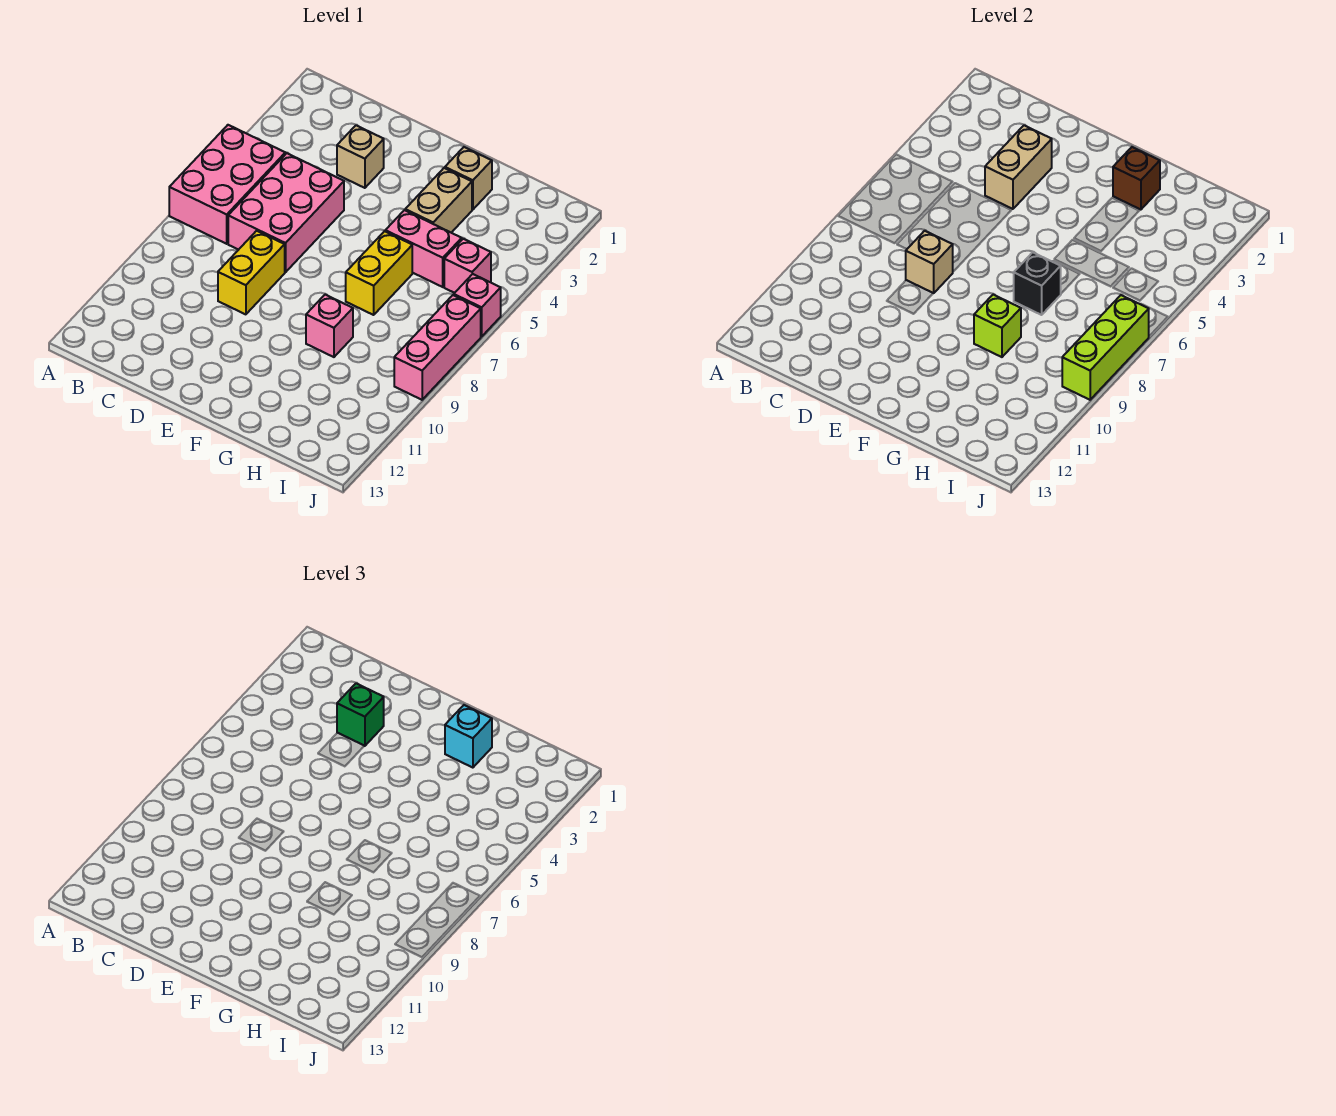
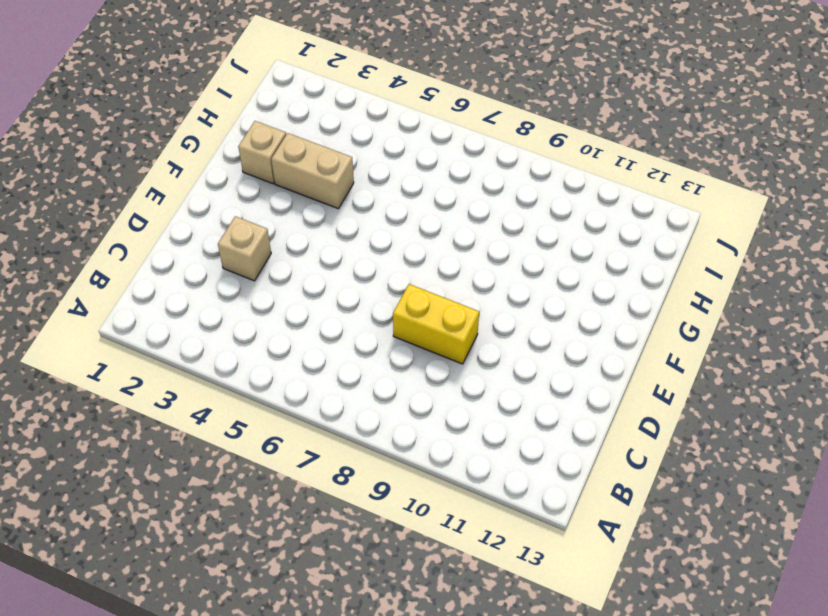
none -> pink brick A5:B7 level 1
none -> pink brick C5:D7 level 1
none -> pink brick G5:H5 level 1

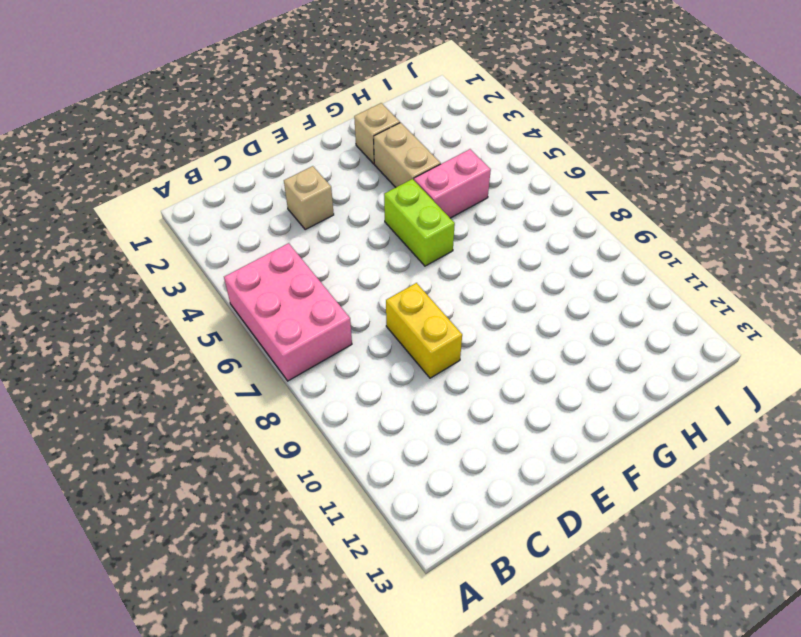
lime brick F5:F6 level 1 -> none
none -> pink brick C5:D7 level 1
none -> yellow brick G6:G7 level 1
none -> pink brick G9 level 1

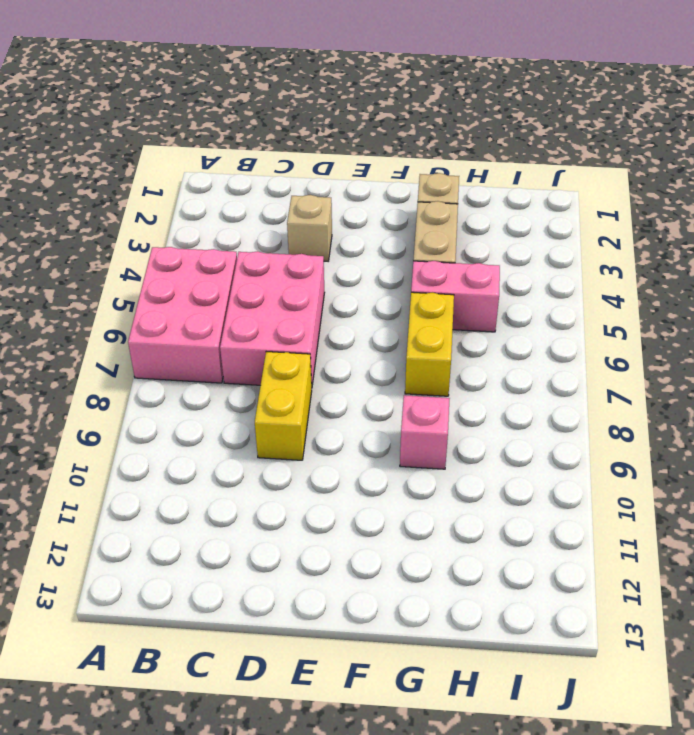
none -> pink brick I5 level 1
none -> pink brick J6 level 1
none -> pink brick J7:J9 level 1

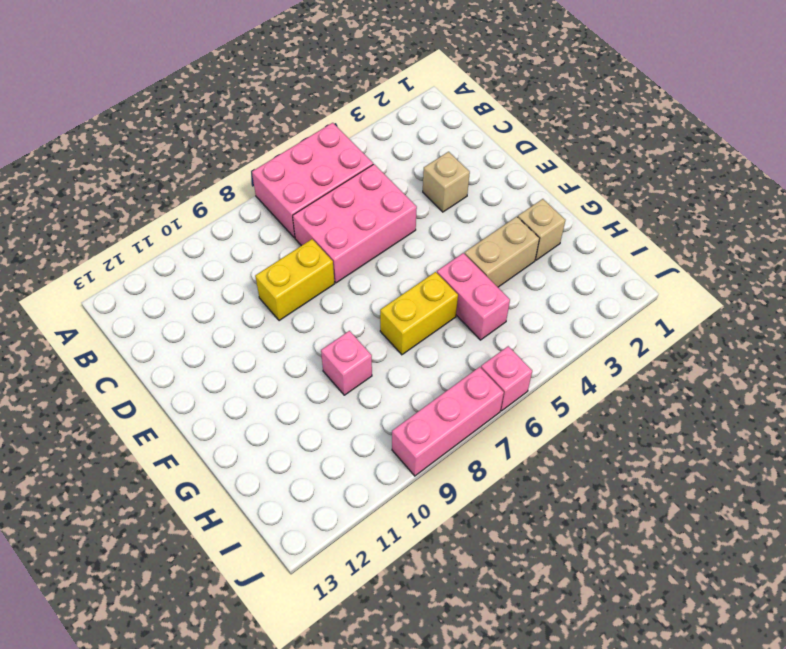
none -> pink brick I5 level 1
none -> tan brick D3:D4 level 2
none -> tan brick D8 level 2

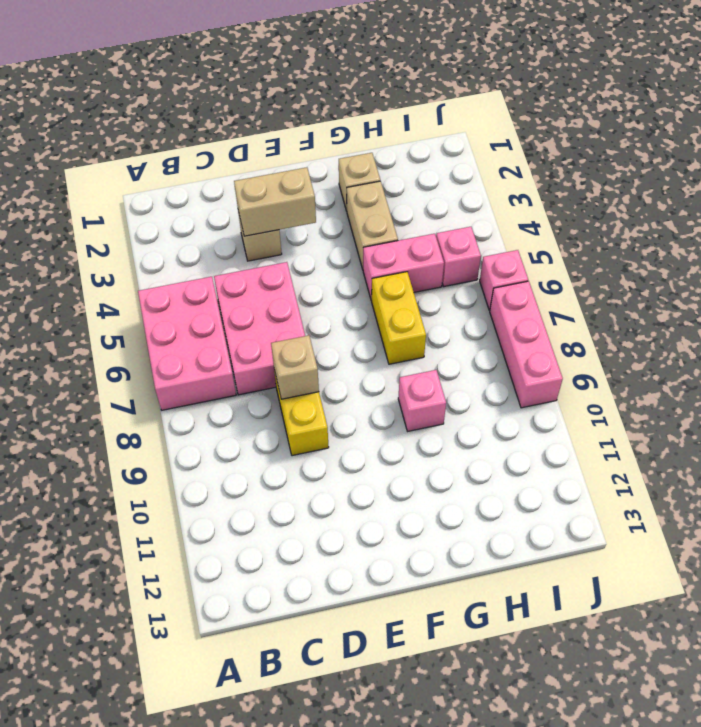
tan brick D3:E3 level 2 -> tan brick D3:D4 level 2
none -> brown brick G2 level 2
none -> black brick G7 level 2
none -> lime brick G9 level 2

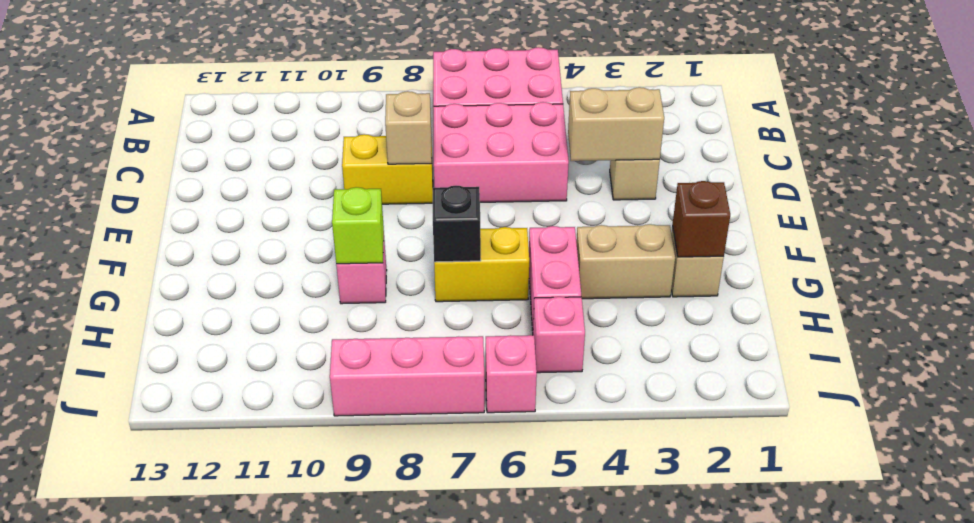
none -> lime brick J7:J9 level 2
none -> green brick D3 level 3
none -> cyan brick G2 level 3

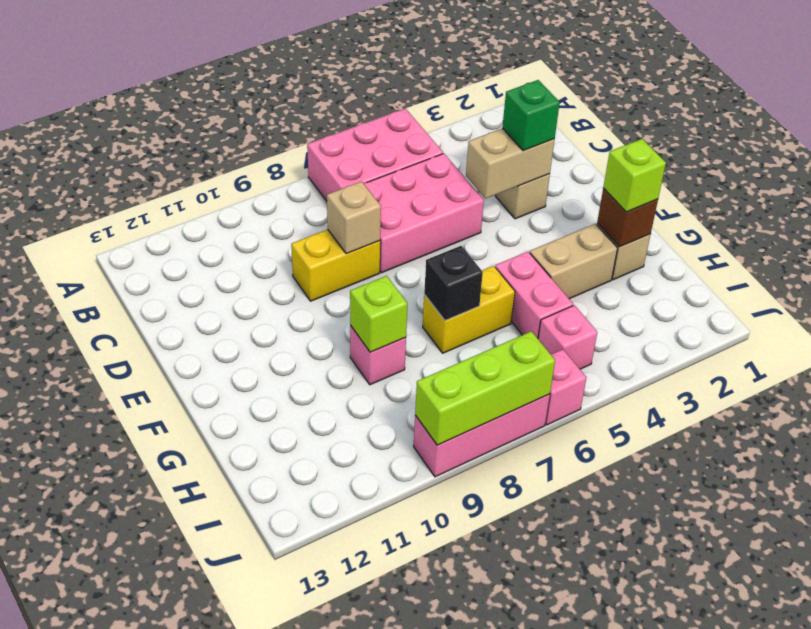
lime brick G2 level 3 -> cyan brick G2 level 3

